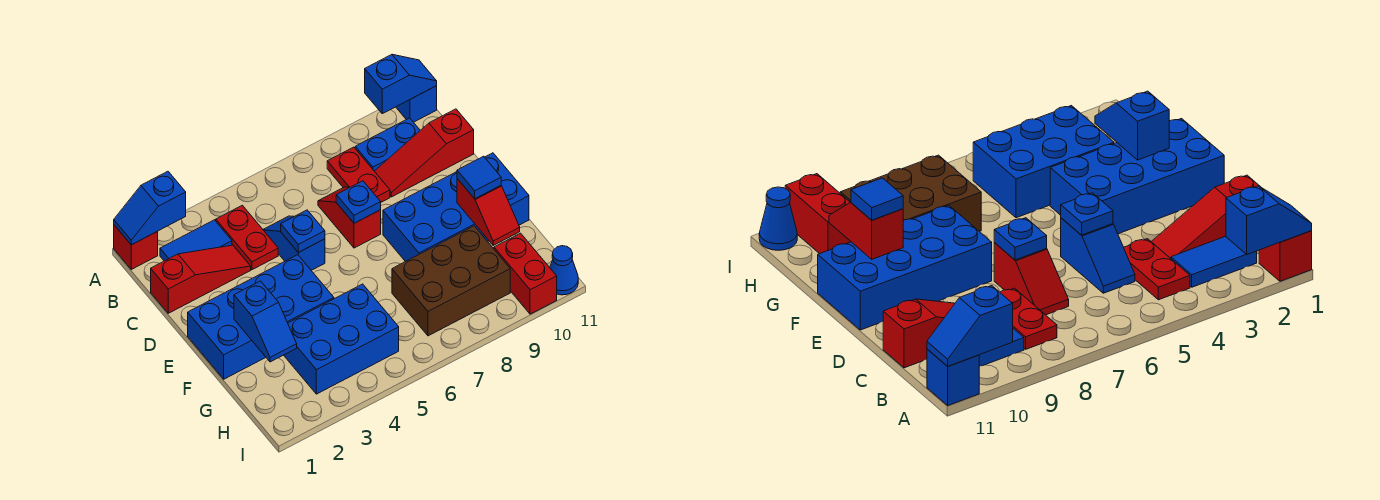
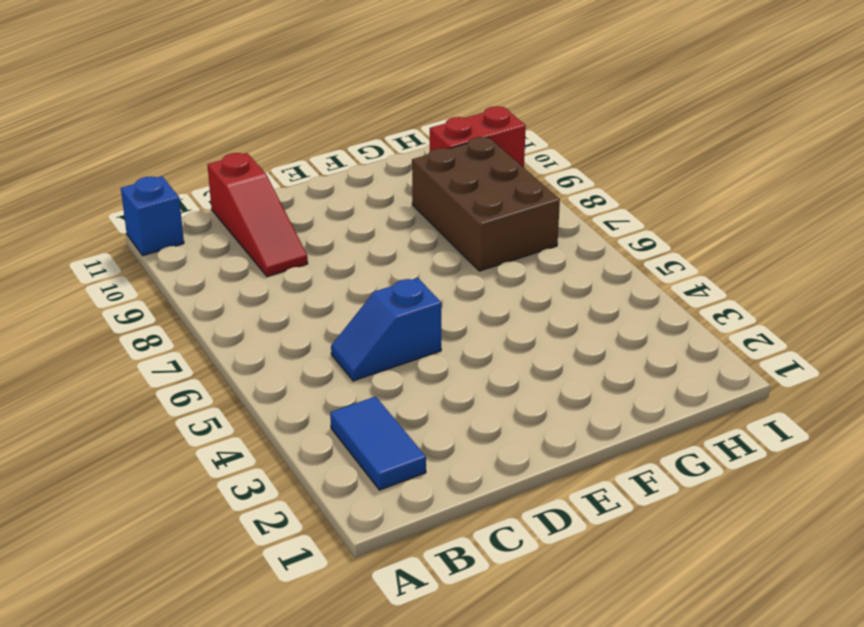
none -> red brick A1 level 1
none -> red plate B4:C4 level 1
none -> red plate B8:C8 level 1

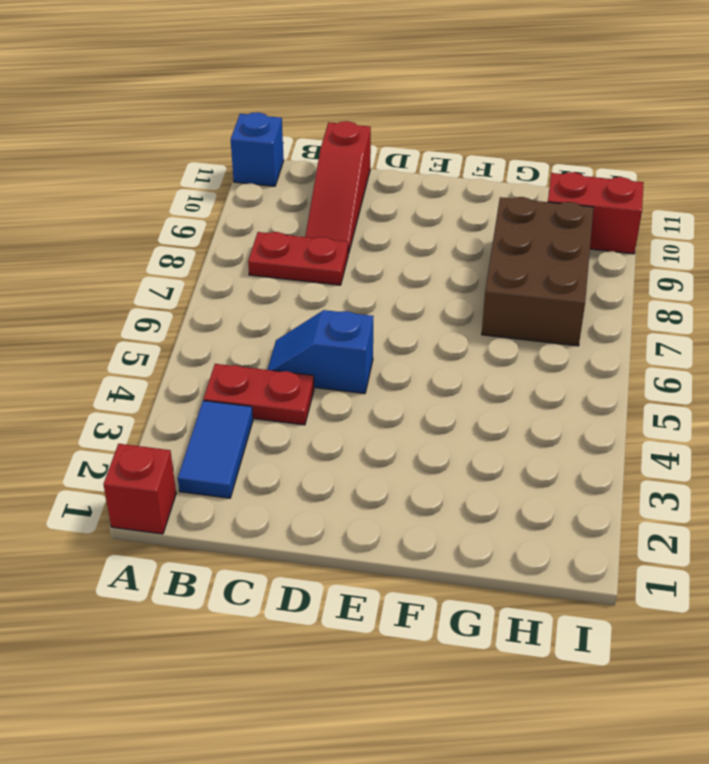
none -> blue plate B9:B10 level 1
none -> red slope C1:C3 level 1 top 1
none -> red slope C7:D7 level 1 top D

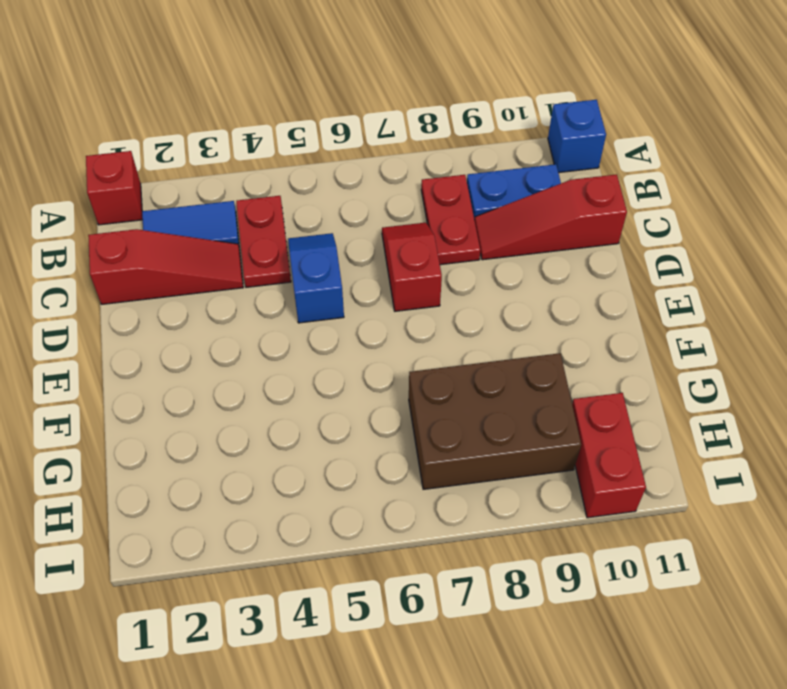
none -> blue brick E1:F4 level 1
none -> blue brick E8:F11 level 1
none -> blue brick G3:H5 level 1

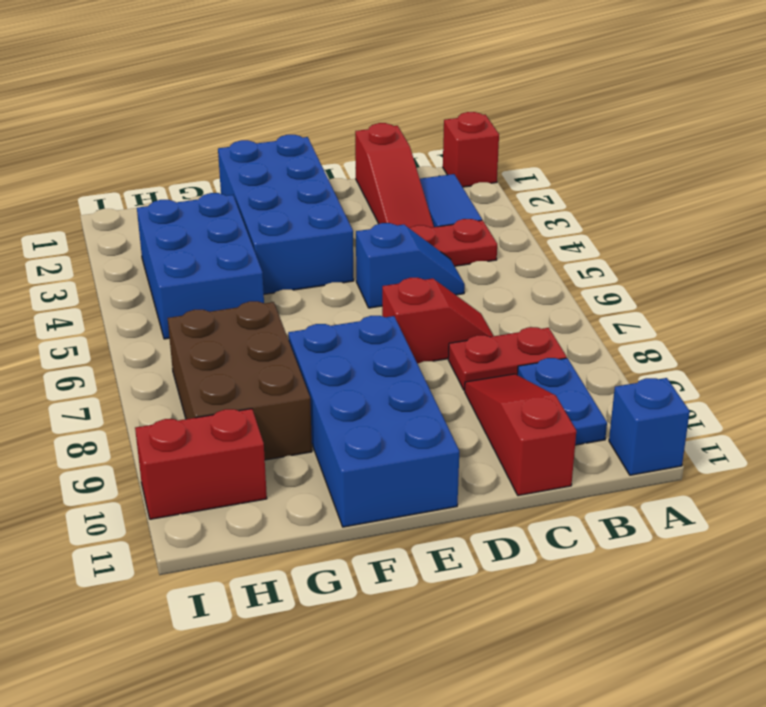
none -> blue cone I11 level 1
none -> blue slope A1:A2 level 2 top 2
none -> blue slope A10:A11 level 2 top 10

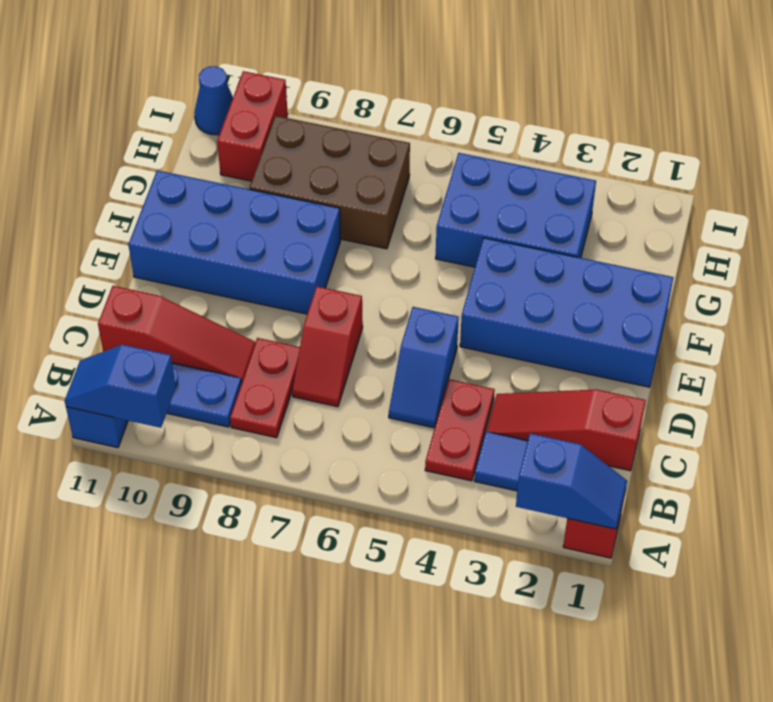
none -> blue plate D5 level 2
none -> blue plate D7 level 2
none -> blue slope F2:G2 level 2 top F

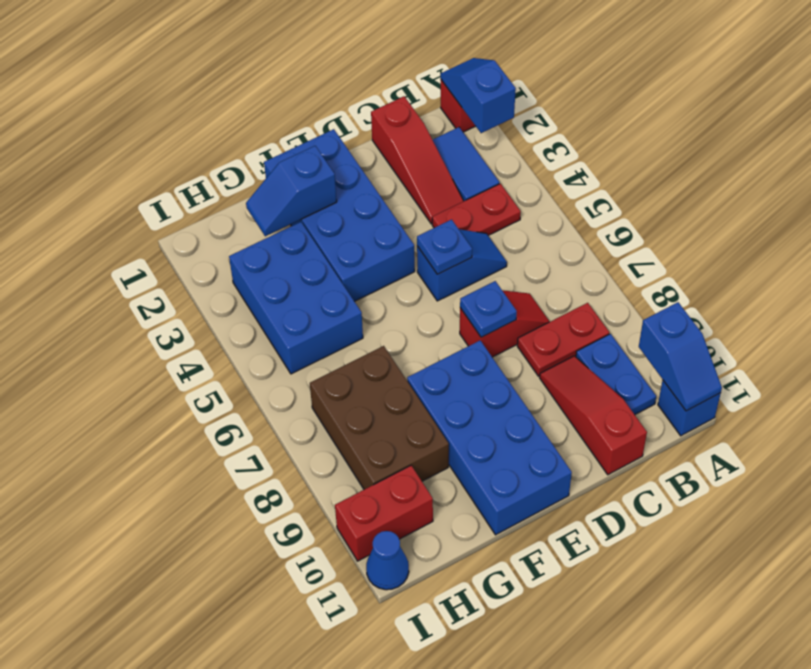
none -> red slope F10:G10 level 2 top F
none -> blue tile F10 level 3

